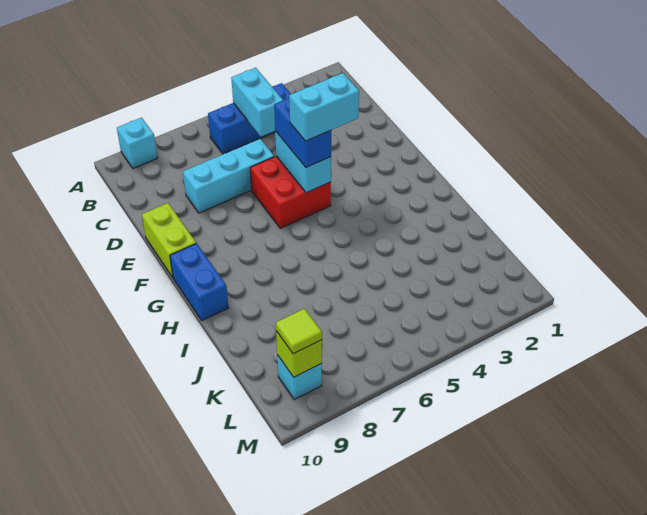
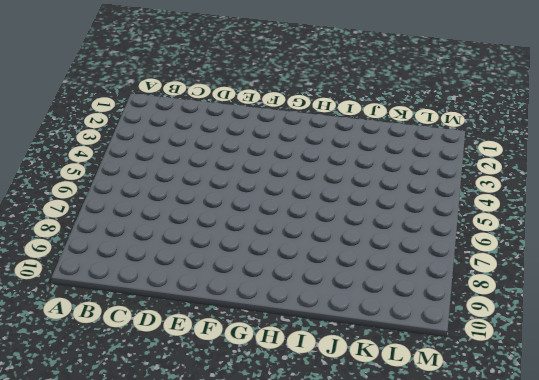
none -> cyan brick A9 level 1
none -> blue brick B4:B6 level 1
none -> cyan brick D6:D8 level 1

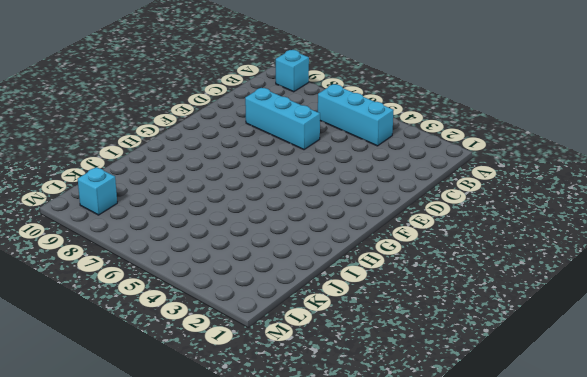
cyan brick B4:B6 level 1 -> blue brick B4:B6 level 1
none -> red brick E5:F6 level 1
none -> lime brick E10:F10 level 1
none -> blue brick G10:H10 level 1

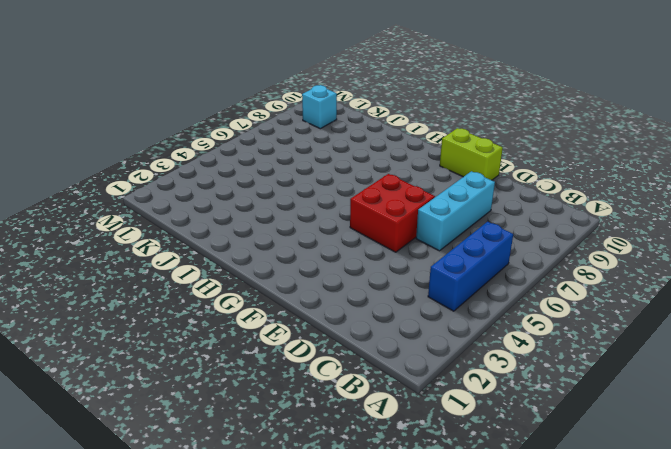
none -> cyan brick A9 level 1
none -> blue brick G10:H10 level 1
none -> cyan brick B5:C5 level 2

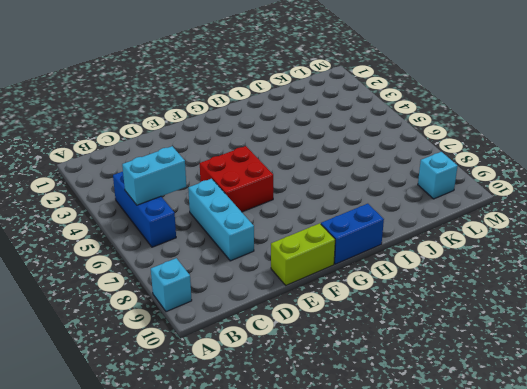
none -> cyan brick E5:F5 level 2
none -> lime brick L9 level 2
none -> blue brick E5:F5 level 3

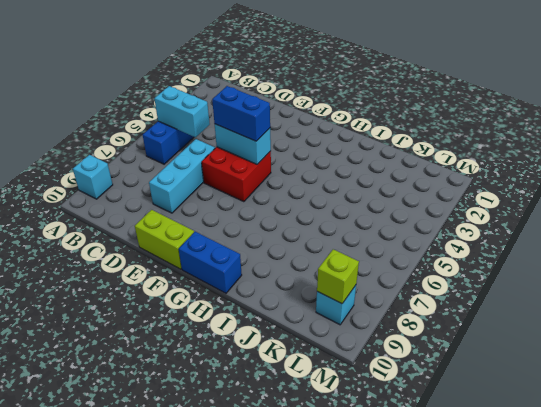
none -> lime tile L9 level 3
none -> cyan brick F4:F5 level 4

